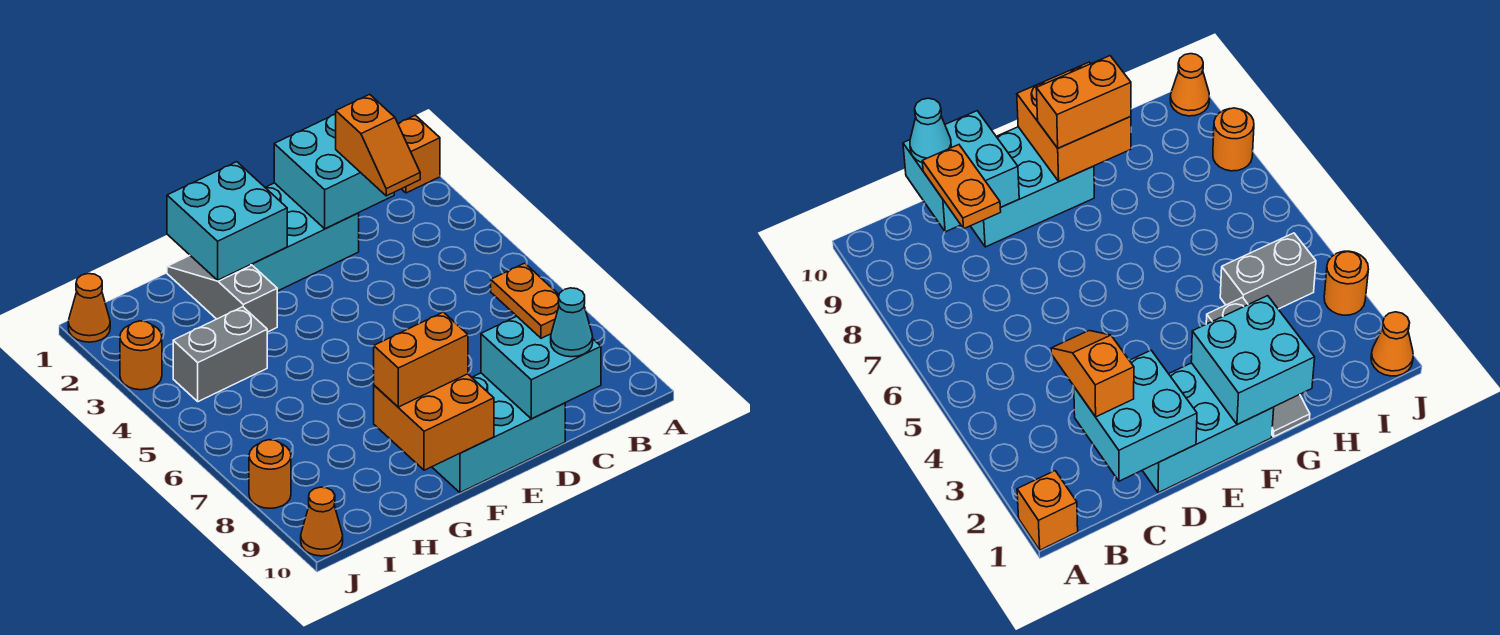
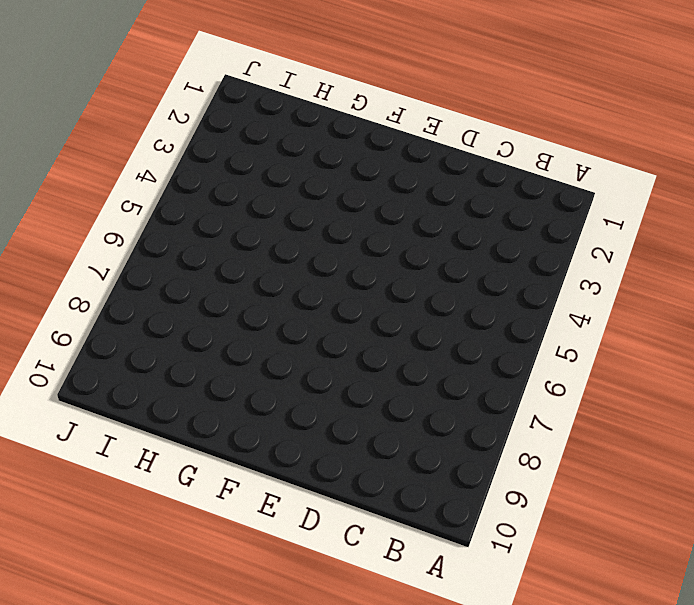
none -> orange brick A1 level 1
none -> cyan brick D1:F2 level 1
none -> cyan brick D9:F10 level 1

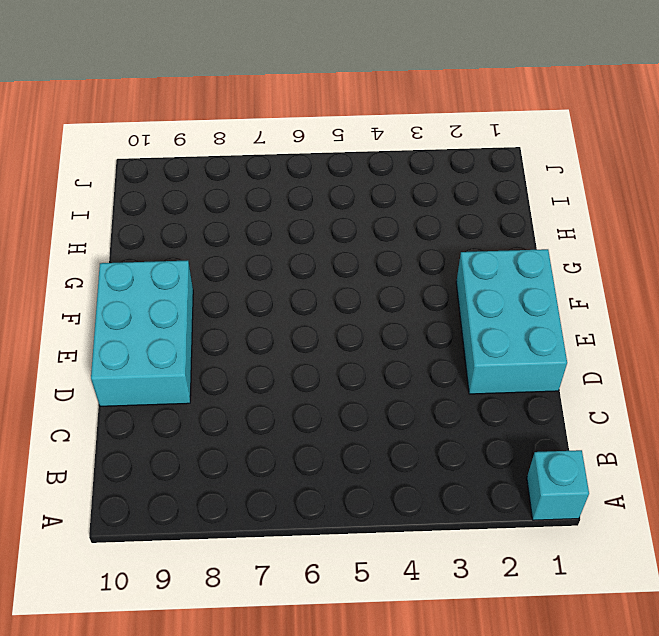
cyan brick A1 level 1 -> orange brick A1 level 1
none -> grey slope G1:G3 level 1 top 3
none -> grey brick H4:I4 level 1
none -> orange cone J1 level 1

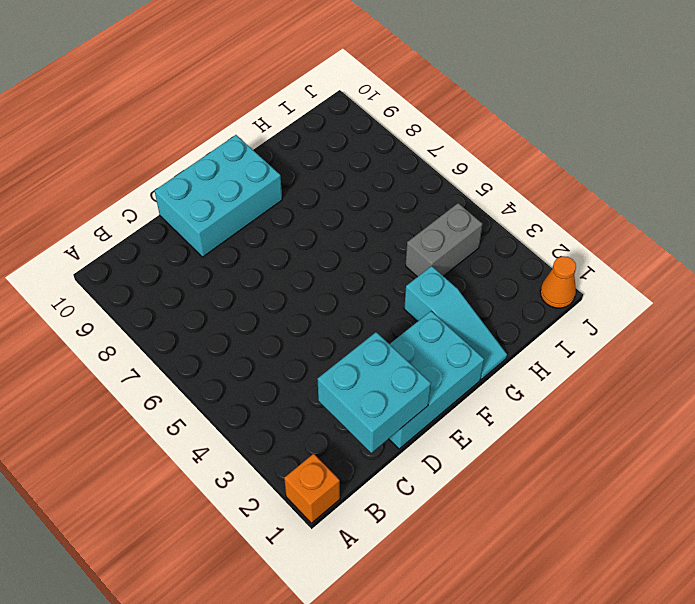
cyan slope G1:G3 level 1 top 3 -> grey slope G1:G3 level 1 top 3
none -> orange round brick J3 level 1
none -> orange round brick J8 level 1
none -> orange cone J10 level 1

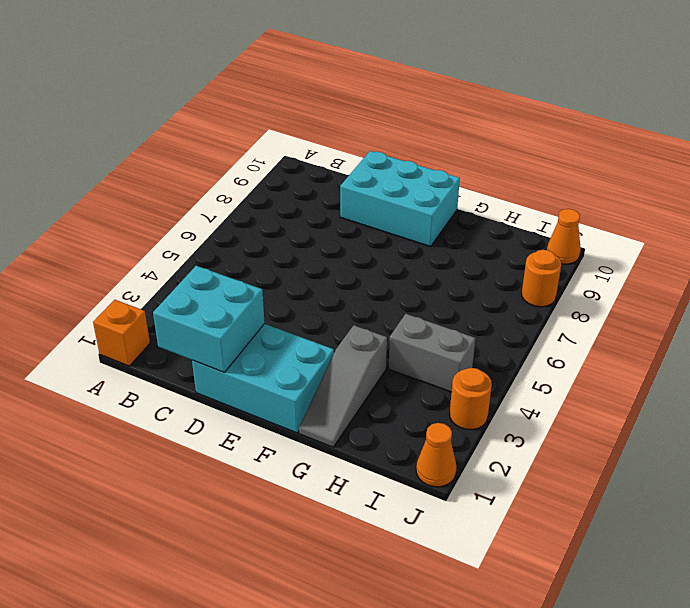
none -> cyan brick C9:D10 level 2
none -> cyan brick F1:G2 level 2
none -> orange brick F9:G10 level 2

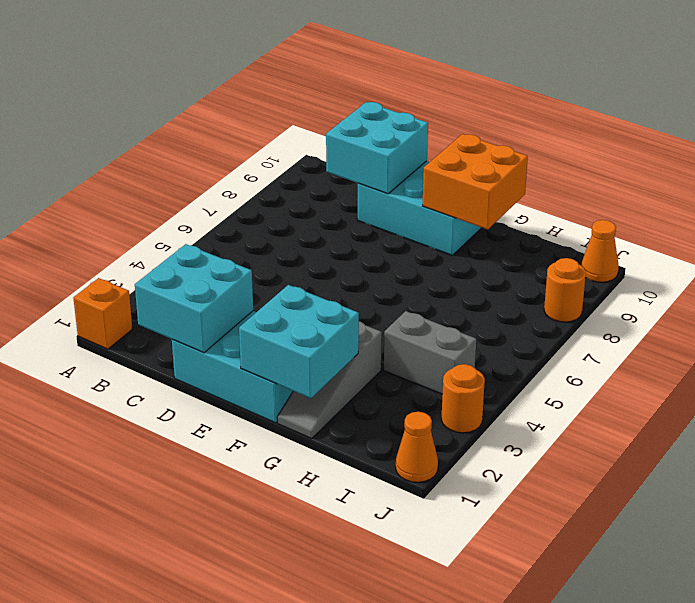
none -> orange slope C2:C3 level 3 top 2
none -> orange plate C8:C9 level 3
none -> cyan cone C10 level 3

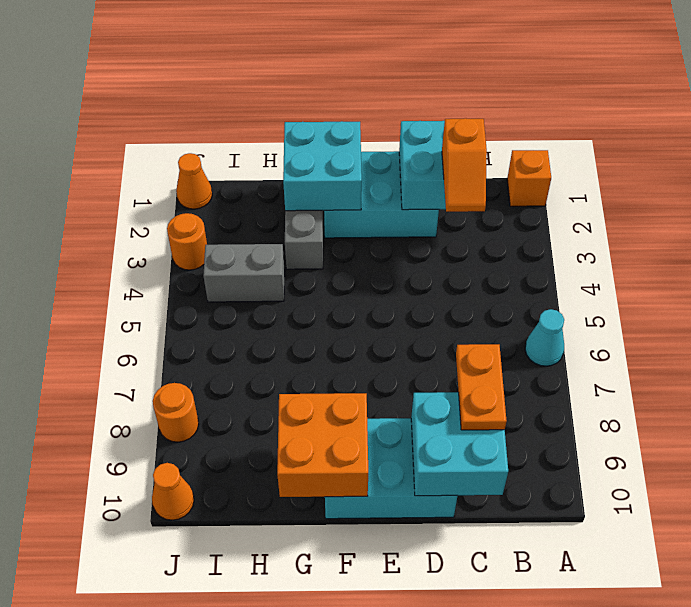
cyan cone A6 level 1 -> cyan cone C10 level 3
none -> orange brick F9:G9 level 3

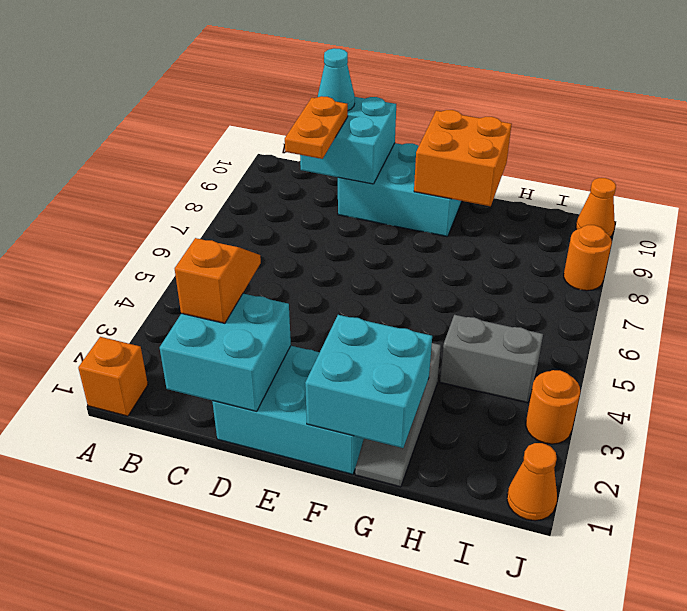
none -> orange brick F9:G9 level 3

